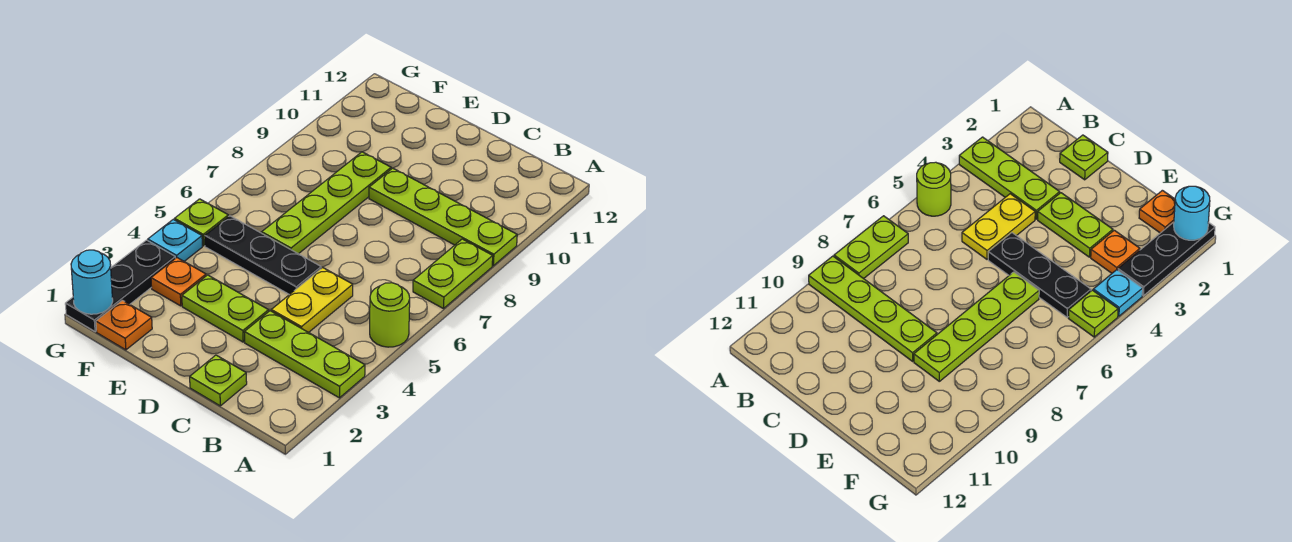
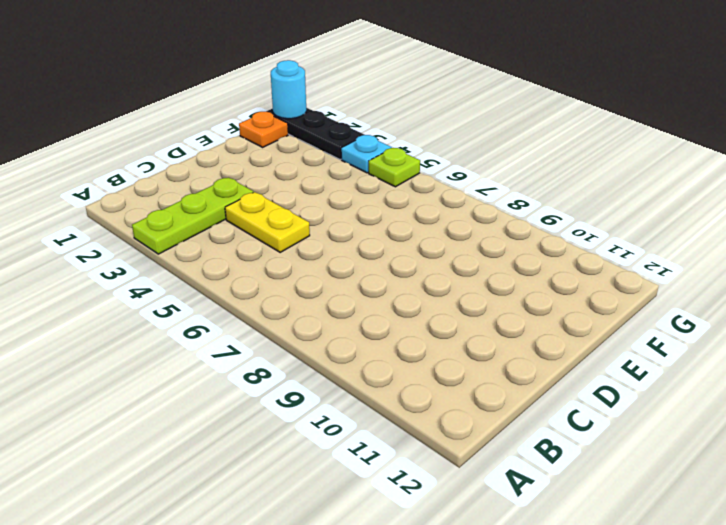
none -> lime round brick A5 level 1
none -> lime plate A7:A8 level 1
none -> lime plate A9:D9 level 1

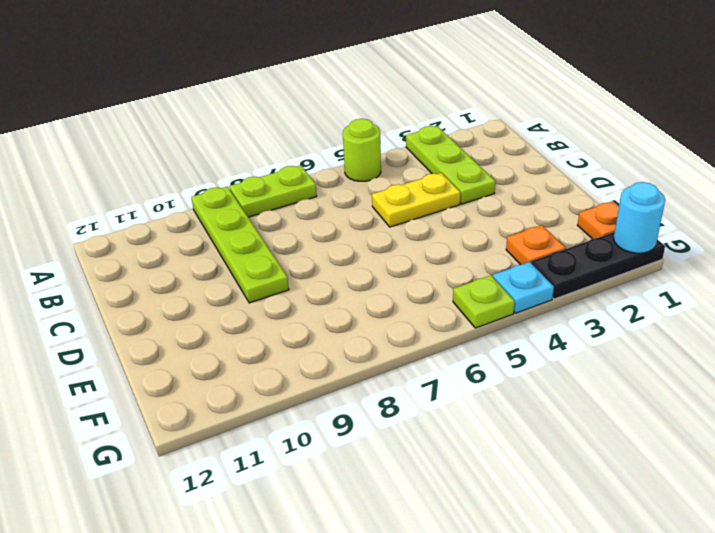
none -> lime plate C1 level 1
none -> lime plate D3:E3 level 1
none -> black plate D5:F5 level 1

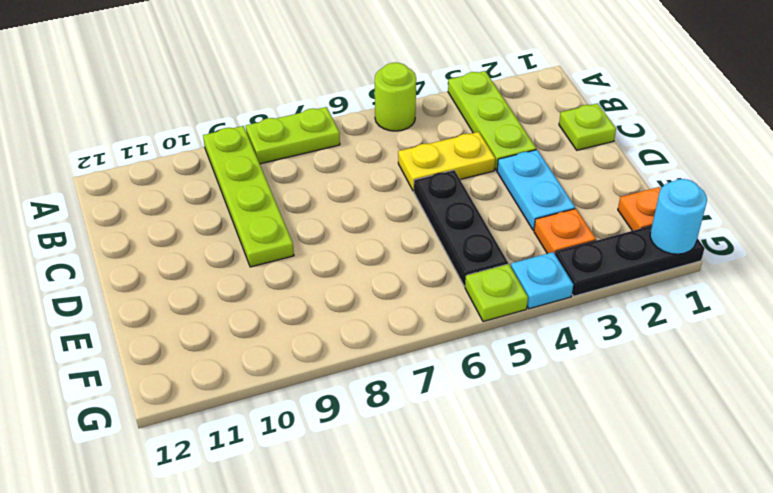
cyan plate D3:E3 level 1 -> lime plate D3:E3 level 1
none -> lime plate E6:E9 level 1

